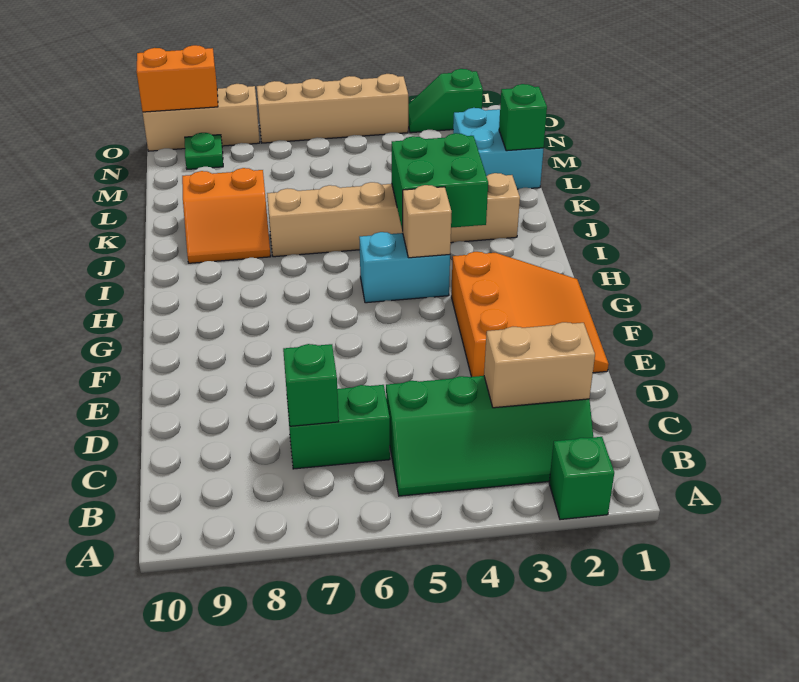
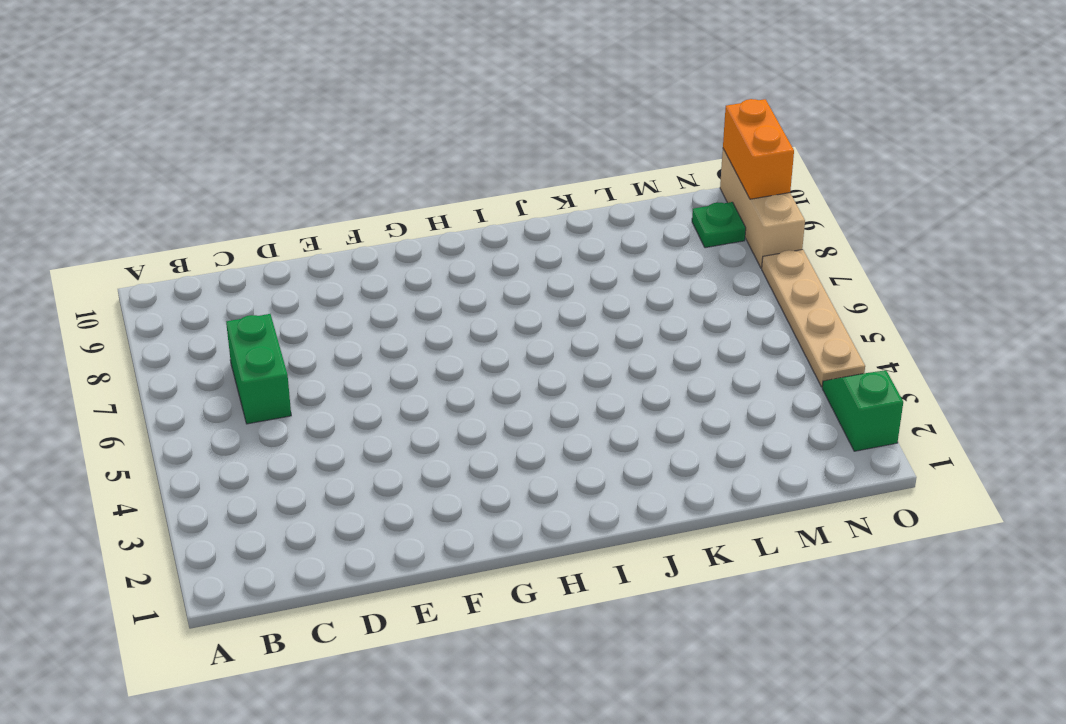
tan plate O4:O7 level 1 -> tan brick O4:O7 level 1
none -> green brick A2 level 1
none -> green slope B2:C5 level 1 top C
none -> orange slope E1:G3 level 1 top 3

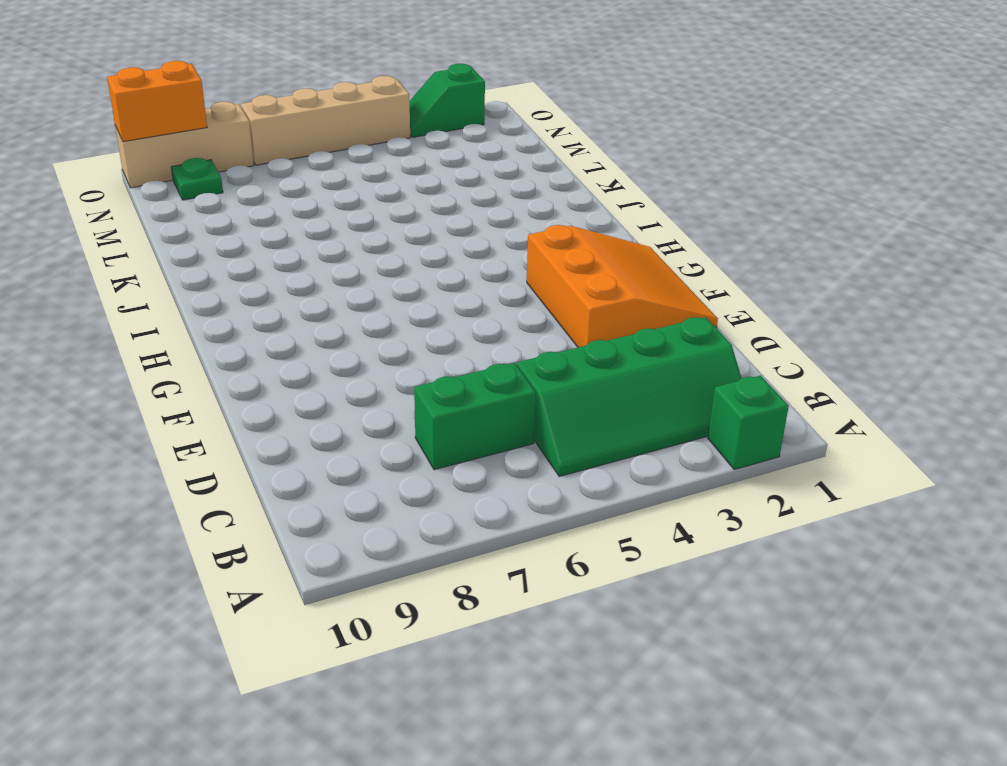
none -> cyan brick H4:H5 level 1
none -> tan brick J2:J7 level 1
none -> orange slope J8:K9 level 1 top K

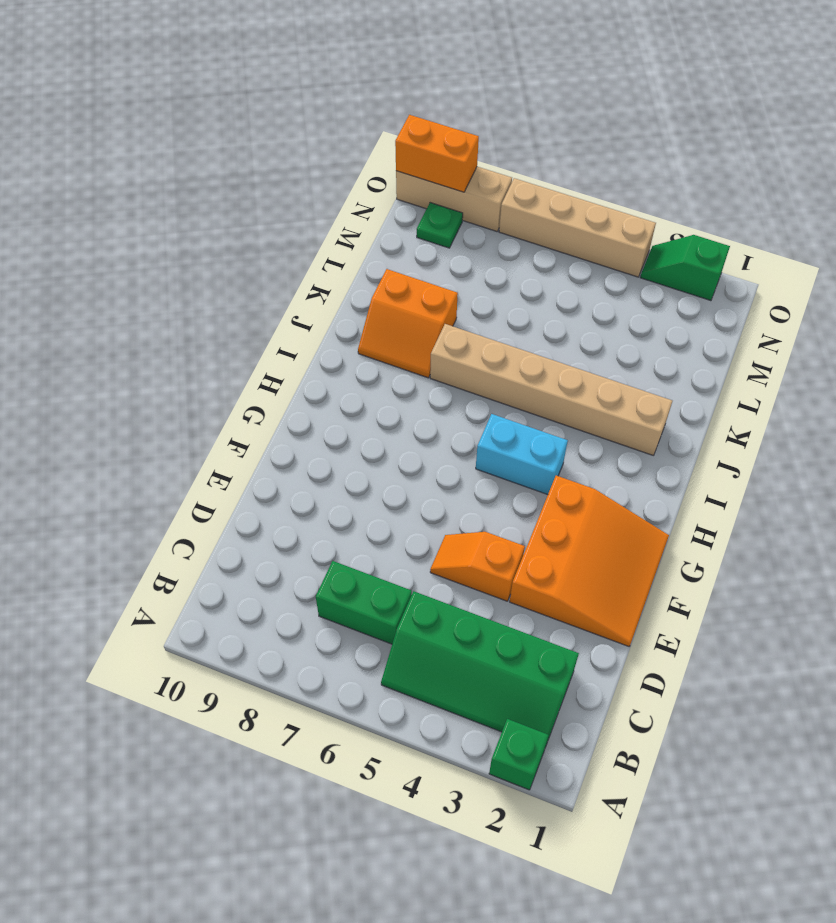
orange slope E4:E5 level 1 top 4 -> none
none -> cyan brick L1:M2 level 1
none -> tan brick C2:C3 level 2
none -> green brick C7 level 2

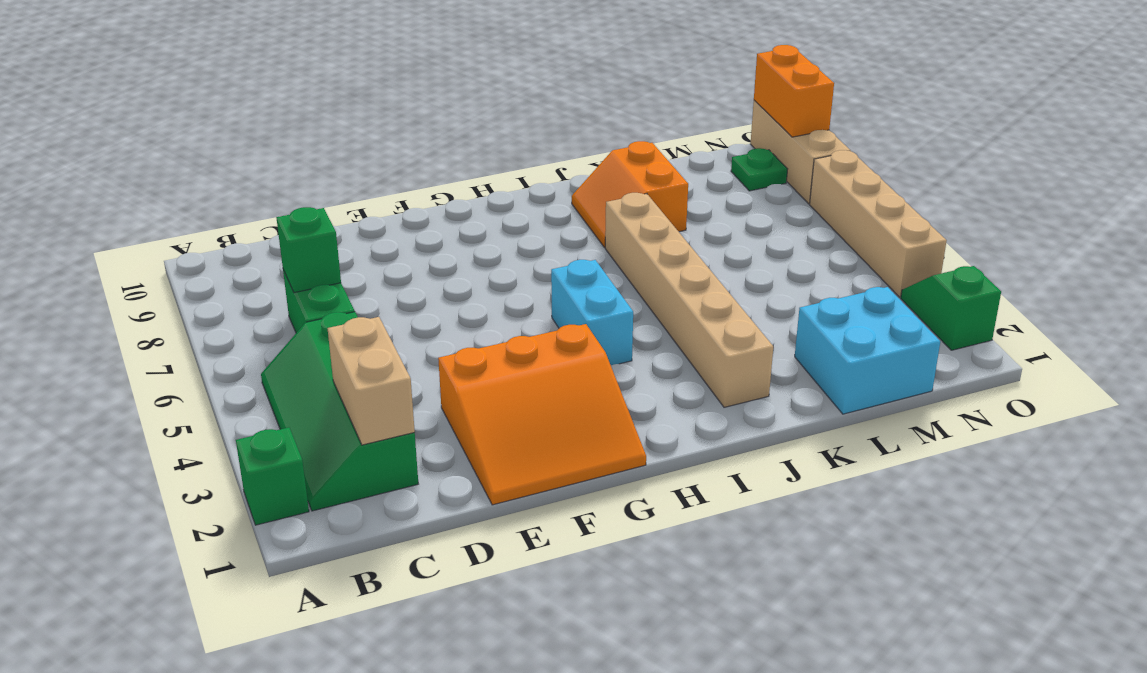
none -> tan brick H4 level 2
none -> green brick I3:J4 level 2
none -> green brick L1 level 2

